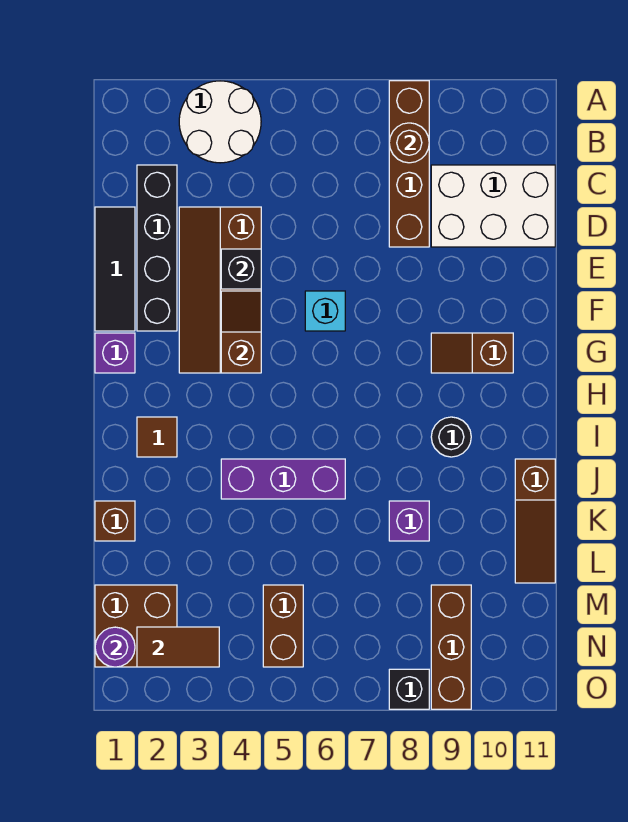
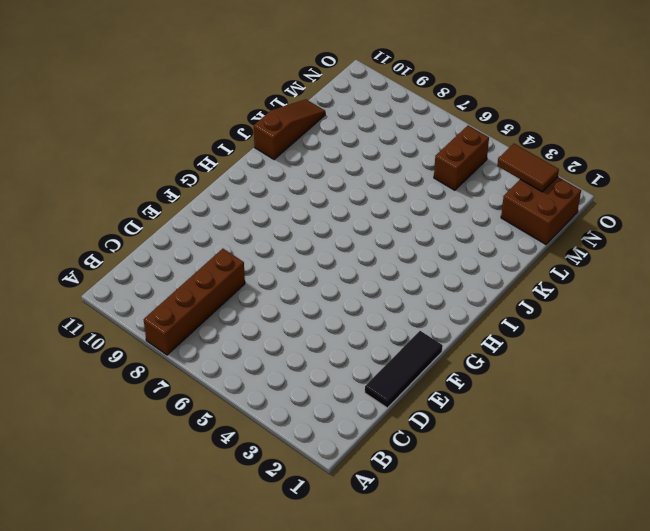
none -> white round brick A3:B4 level 1
none -> black brick C2:F2 level 1
none -> white brick C9:D11 level 1

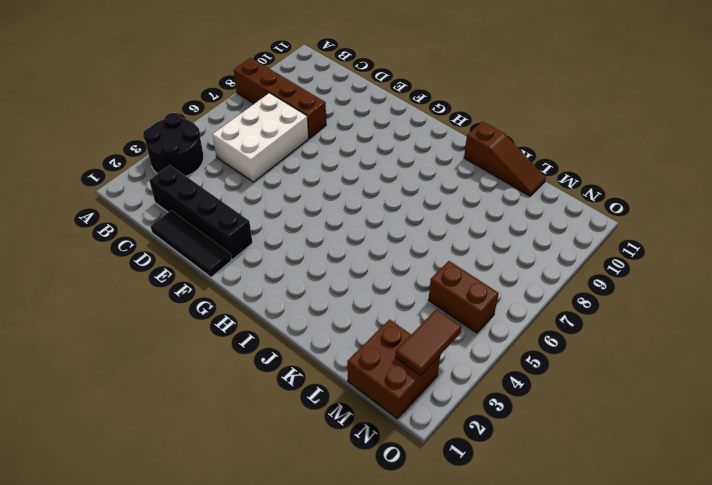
black round brick A3:B4 level 1 -> white round brick A3:B4 level 1
white brick C5:D7 level 1 -> white brick C9:D11 level 1
none -> brown slope D3:G4 level 1 top 4
none -> cyan brick F6 level 1
none -> purple brick G1 level 1

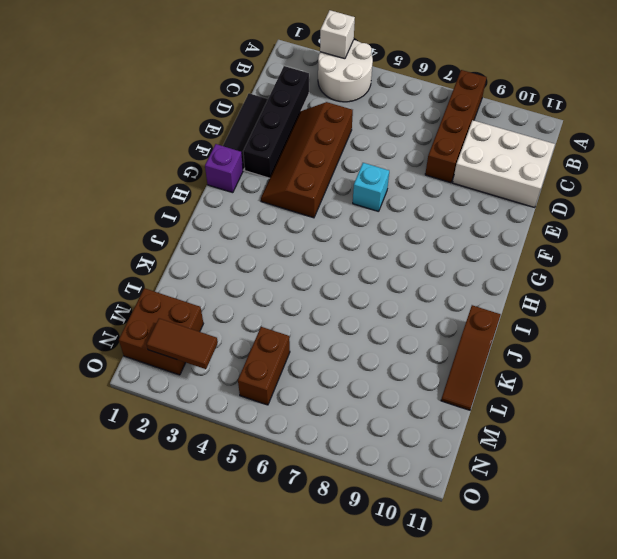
white brick A3 level 2 -> none
none -> brown slope G9:G10 level 1 top 10
none -> brown tile I2 level 1
none -> black round brick I9 level 1

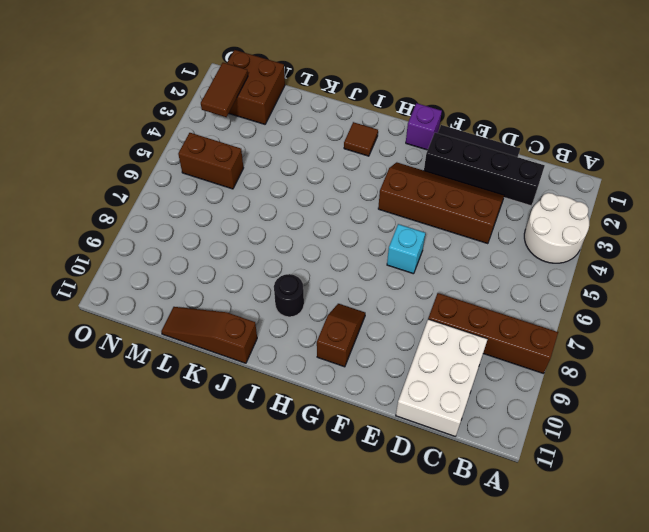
none -> purple brick J4:J6 level 1
none -> brown brick K1 level 1
none -> purple brick K8 level 1

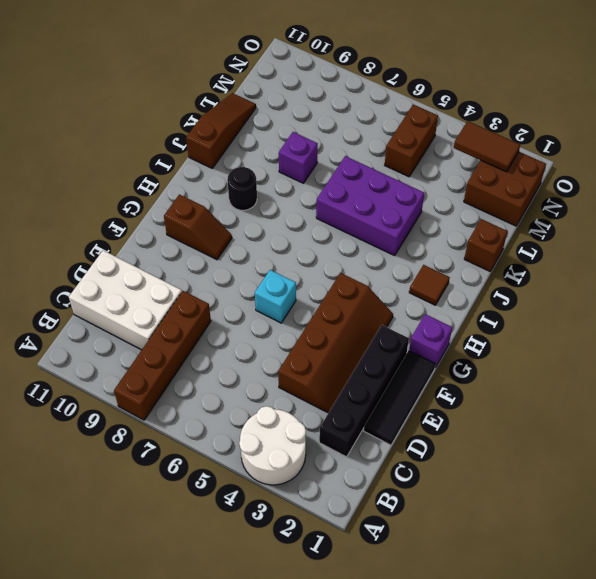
purple brick J4:K6 level 1 -> purple brick J4:J6 level 1
none -> brown brick M9:O9 level 1
none -> black brick O8 level 1
none -> brown round brick B8 level 2

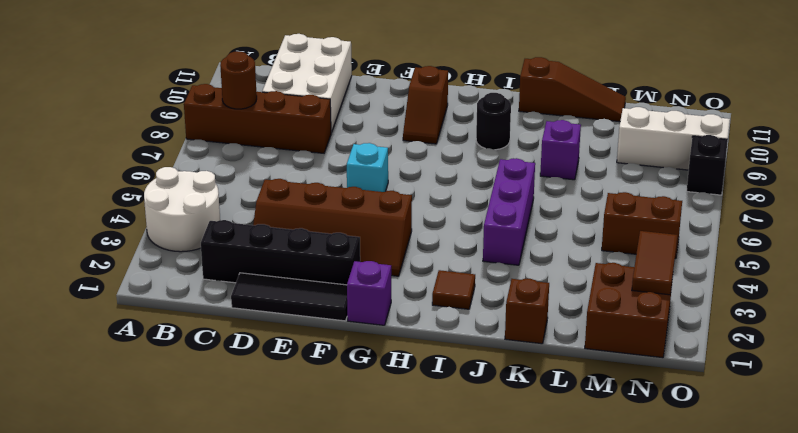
white brick M9:O9 level 1 -> brown brick M9:O9 level 1
none -> black brick E4 level 2
none -> brown slope F4:G4 level 2 top G
none -> purple round brick N1 level 2

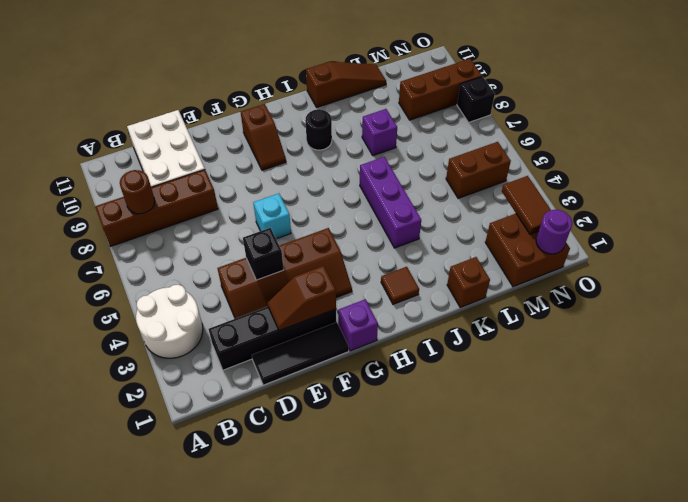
brown slope E2:F2 level 2 top F -> brown slope F4:G4 level 2 top G

